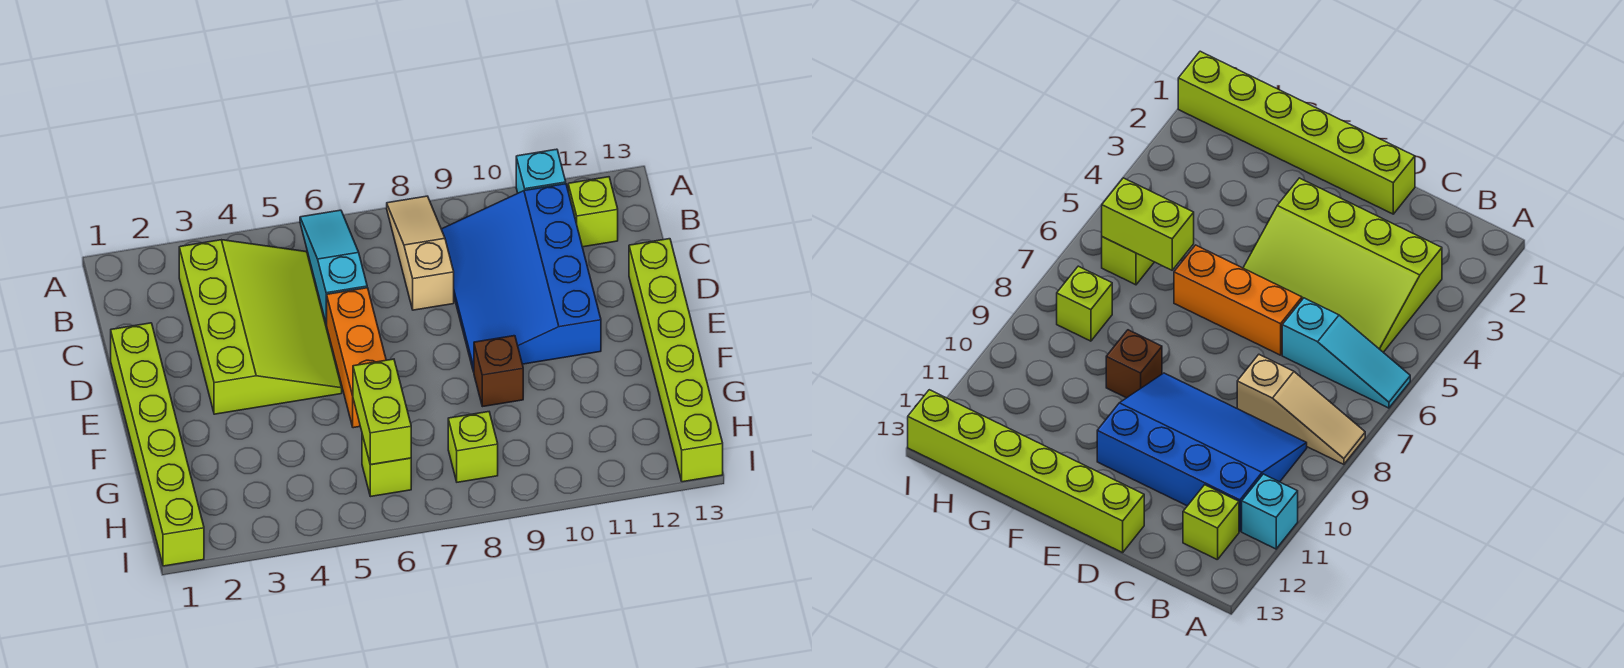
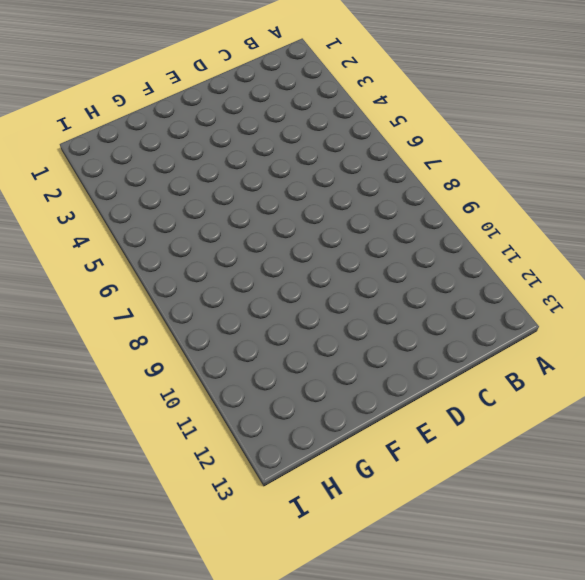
none -> cyan slope A6:C6 level 1 top C
none -> tan slope A8:C8 level 1 top C
none -> cyan brick A11 level 1

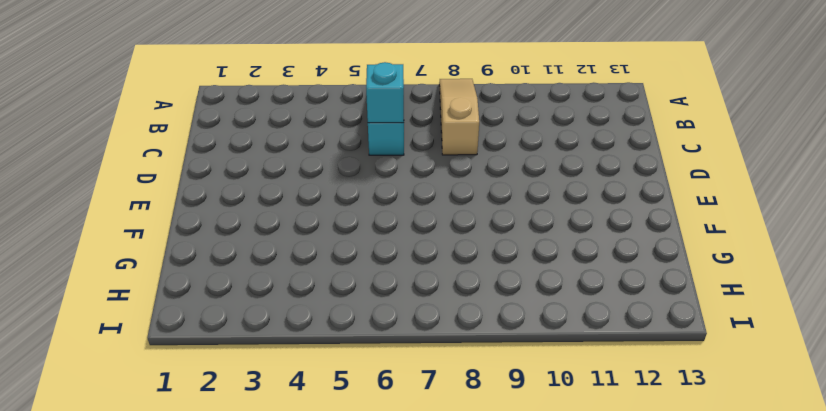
cyan brick C6 level 2 -> cyan brick A11 level 1
none -> lime slope B3:E5 level 1 top 3
none -> blue slope B9:E11 level 1 top 11
none -> lime brick B12 level 1

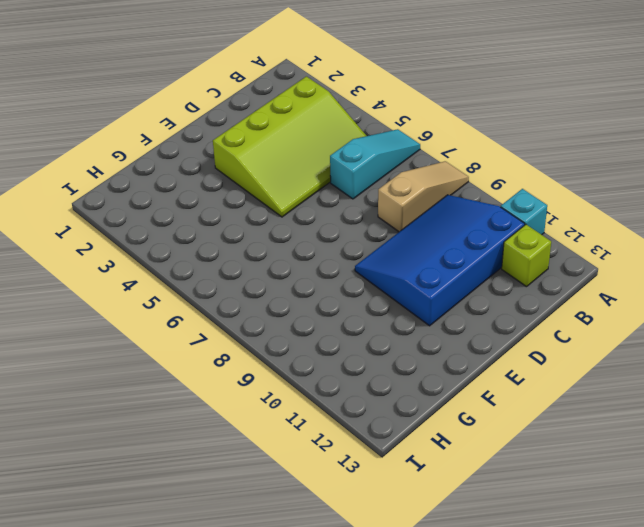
none -> lime brick D1:I1 level 1
none -> orange brick D6:F6 level 1
none -> lime brick D13:I13 level 1

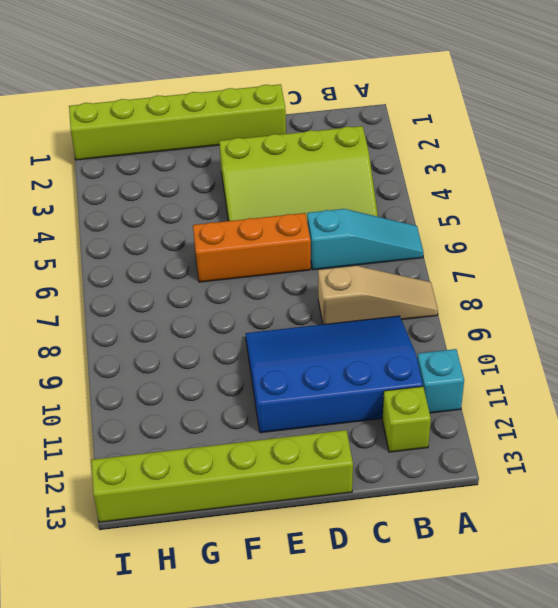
none -> brown brick F9 level 1
none -> lime brick H6 level 1
none -> lime brick H8 level 1

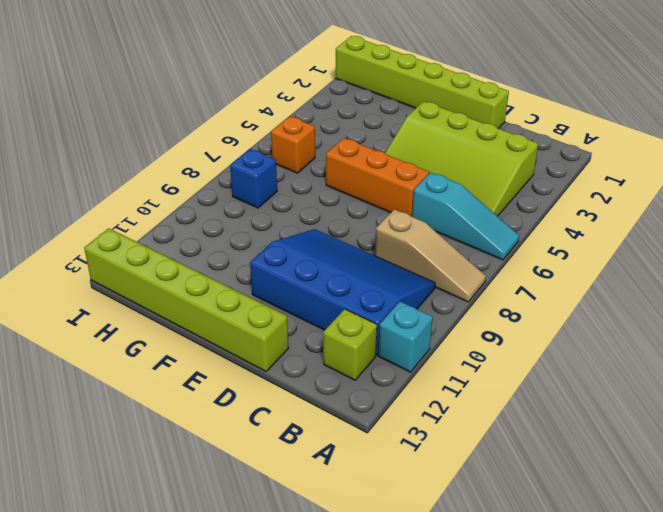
orange brick H6 level 1 -> lime brick H6 level 1
blue brick H8 level 1 -> lime brick H8 level 1
none -> brown brick F9 level 1
none -> lime brick G6:H6 level 2

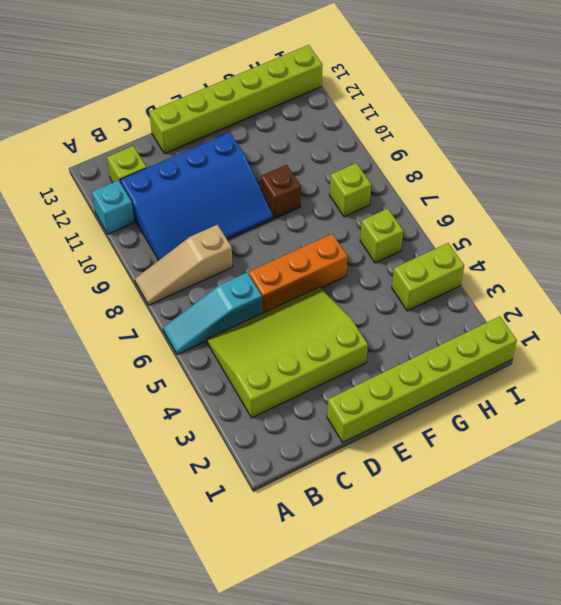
lime brick H4:I4 level 1 -> lime brick G6:H6 level 2

